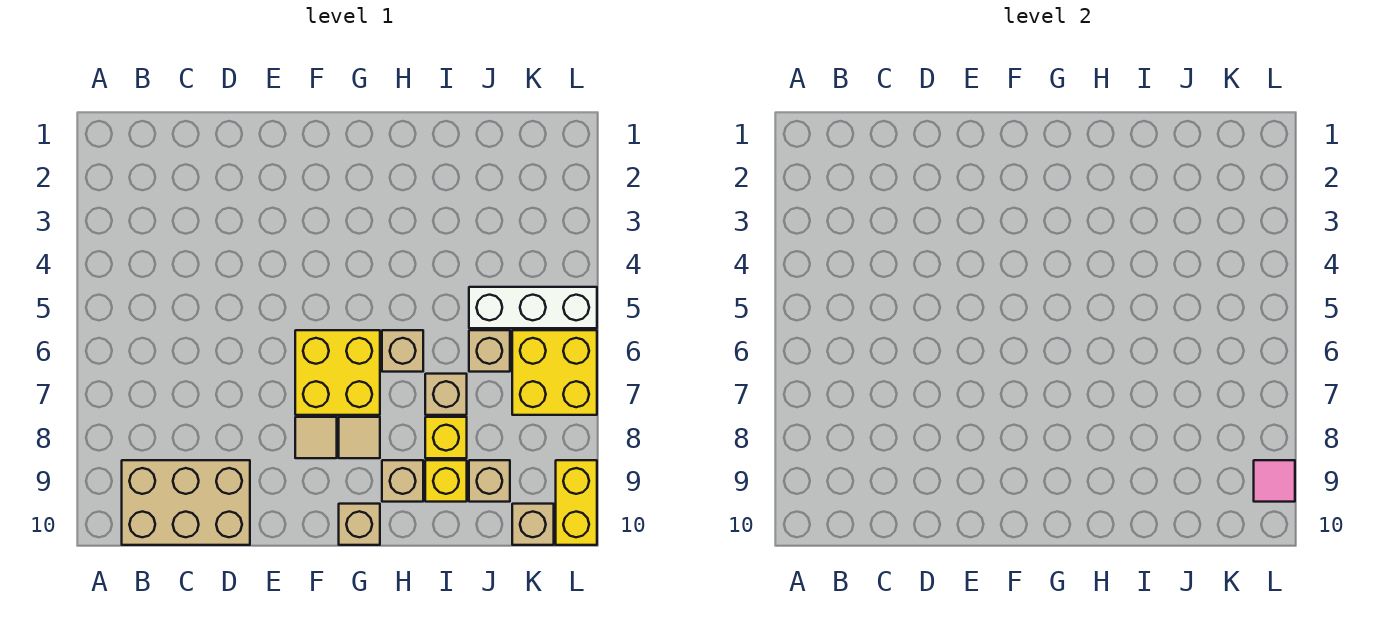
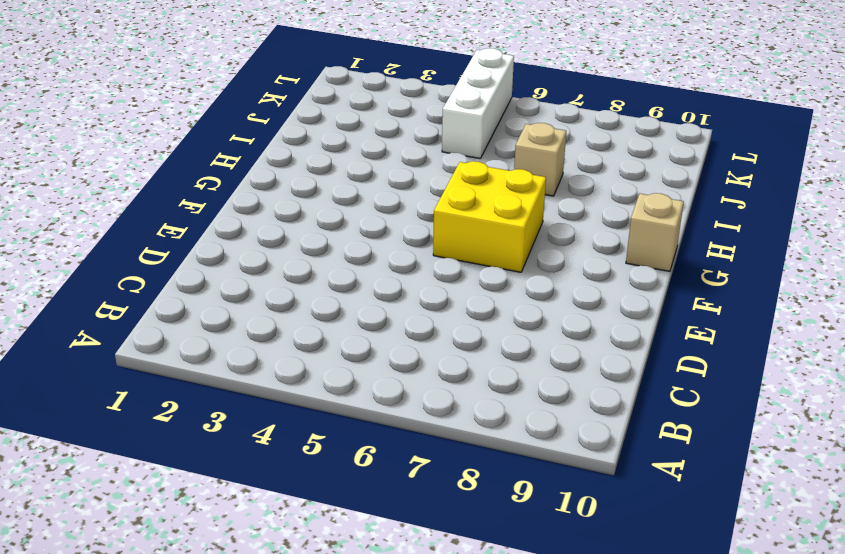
none -> tan brick B9:D10 level 1
none -> tan tile F8 level 1
none -> tan tile G8 level 1

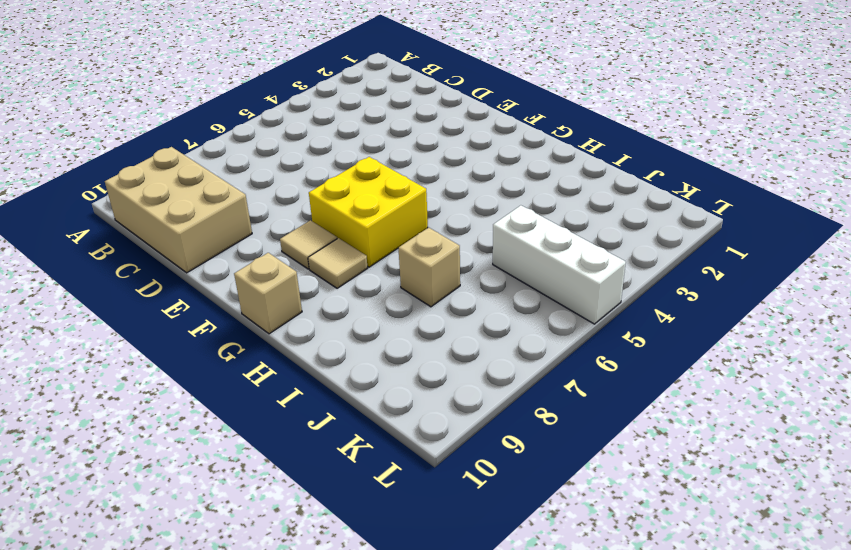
none -> tan brick H6 level 1
none -> tan brick H9 level 1
none -> yellow brick I8 level 1

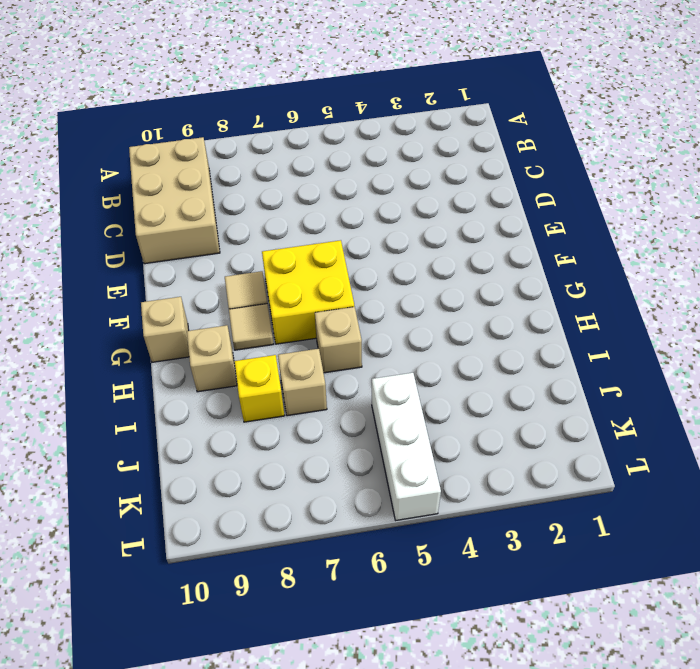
none -> yellow brick I9 level 1
none -> tan brick J6 level 1
none -> tan brick J9 level 1

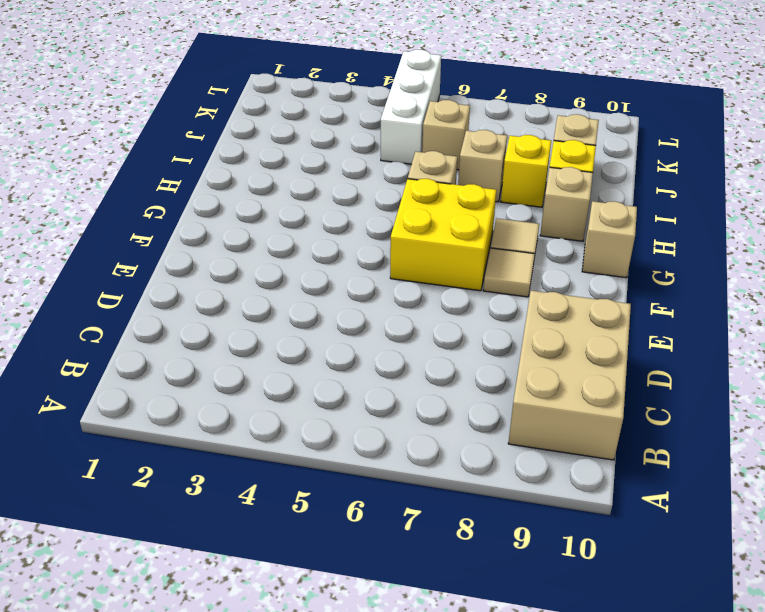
none -> yellow brick K6:L7 level 1
none -> tan brick K10 level 1
none -> yellow brick L9:L10 level 1

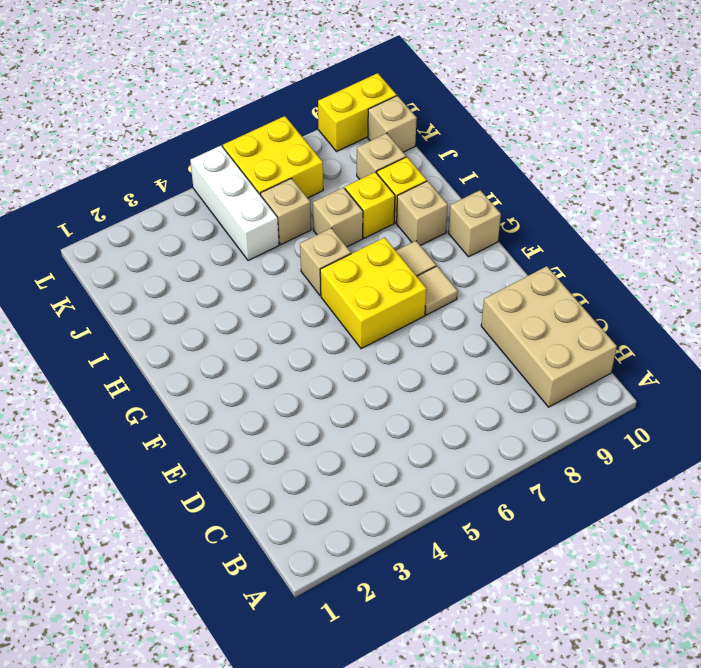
none -> pink tile L9 level 2

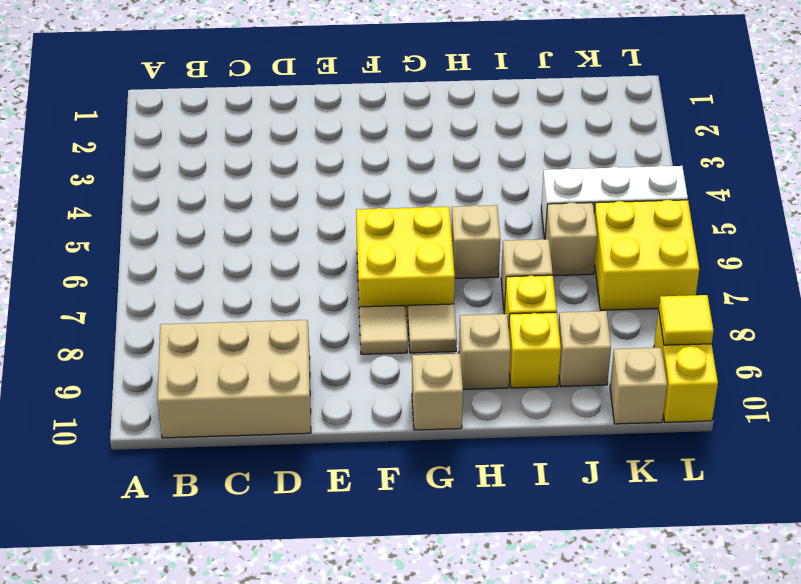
yellow tile L9 level 2 -> pink tile L9 level 2

